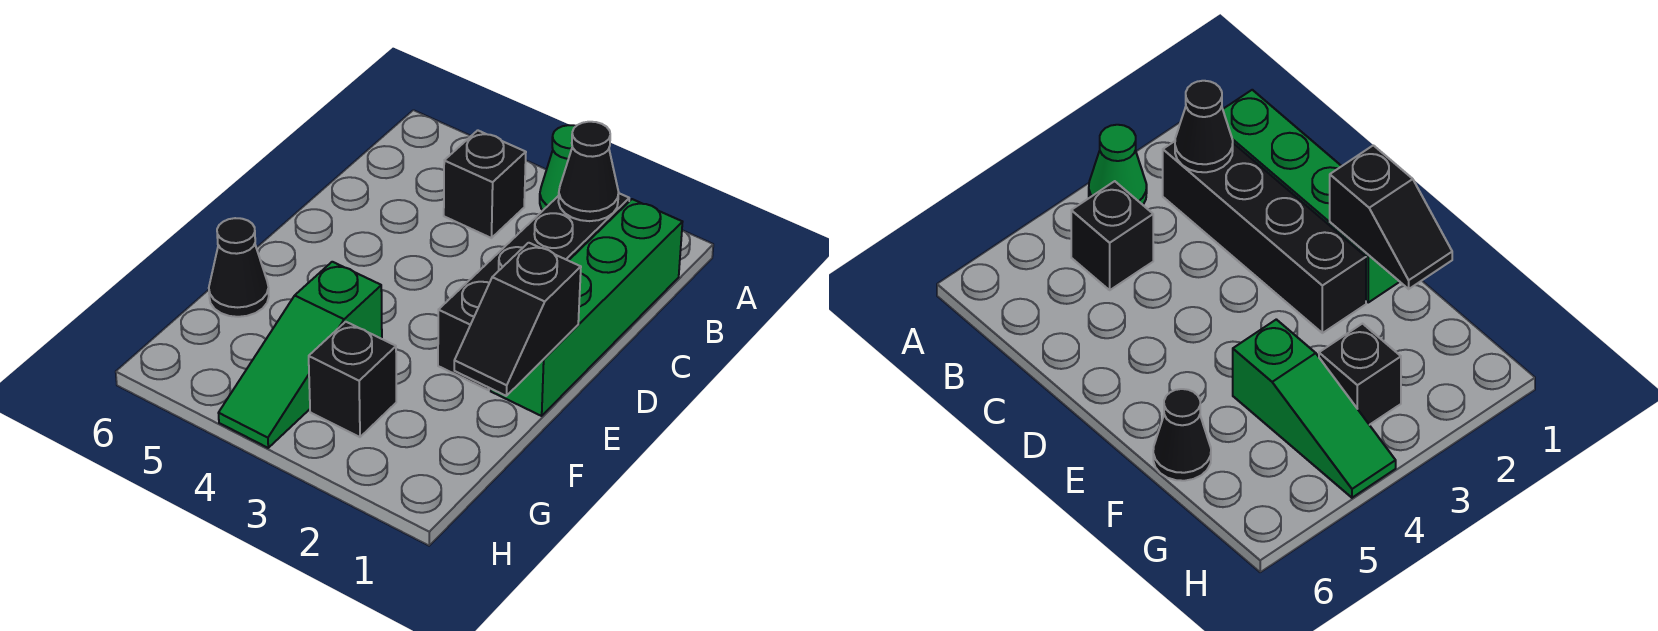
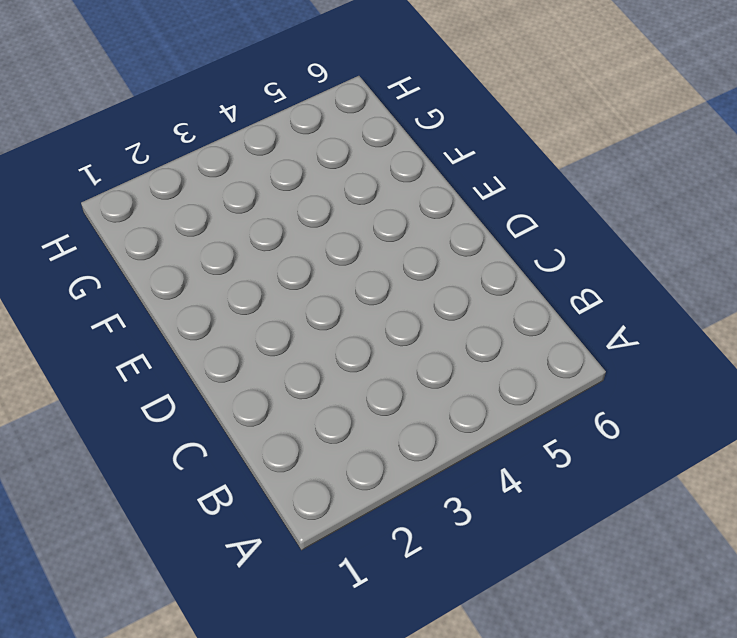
none -> green cone A3 level 1
none -> green brick B1:E1 level 1

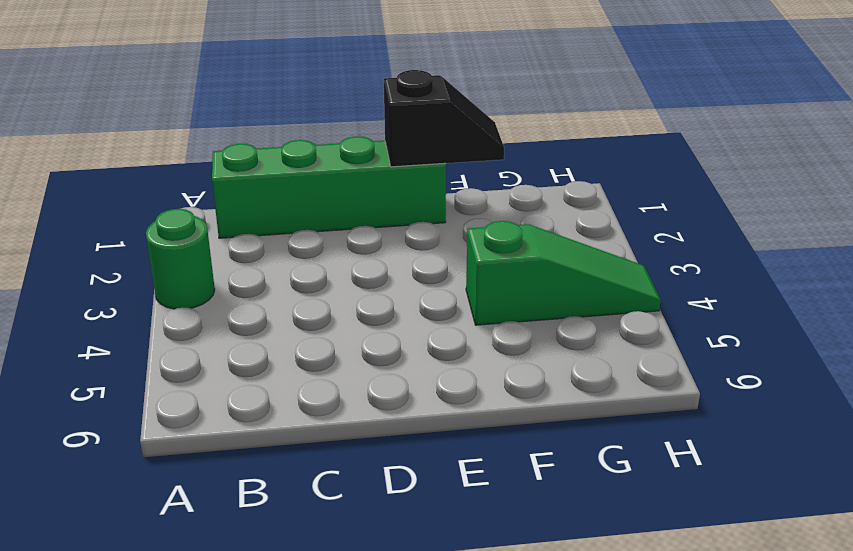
green round brick A3 level 1 -> green cone A3 level 1
none -> black brick B2:E2 level 1
none -> black brick B4 level 1

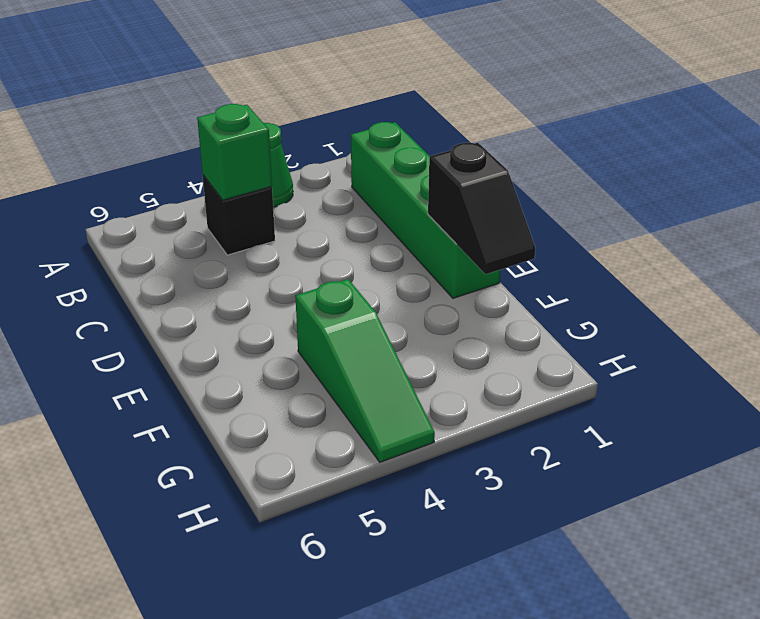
green brick B4 level 2 -> none
none -> black brick B2:E2 level 1
none -> black cone F6 level 1

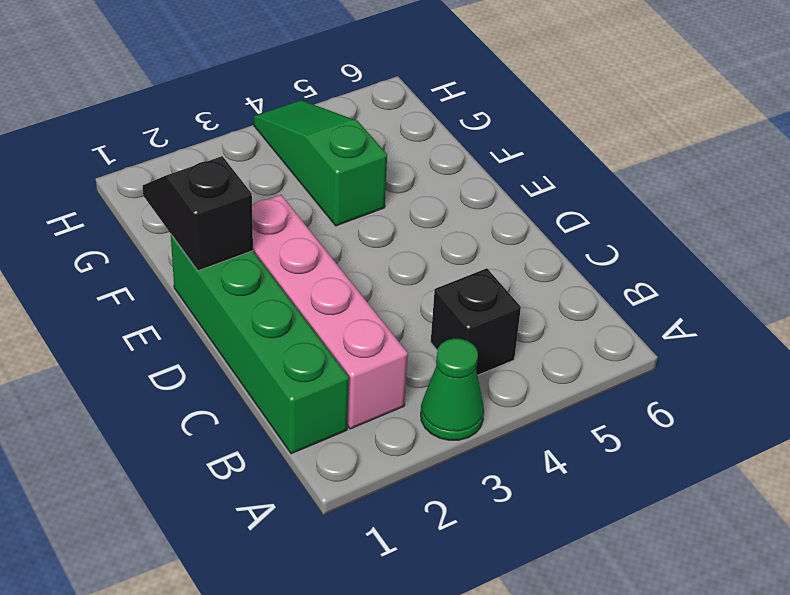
pink brick B2:E2 level 1 -> black brick B2:E2 level 1
none -> black cone F6 level 1
none -> black brick G3 level 1

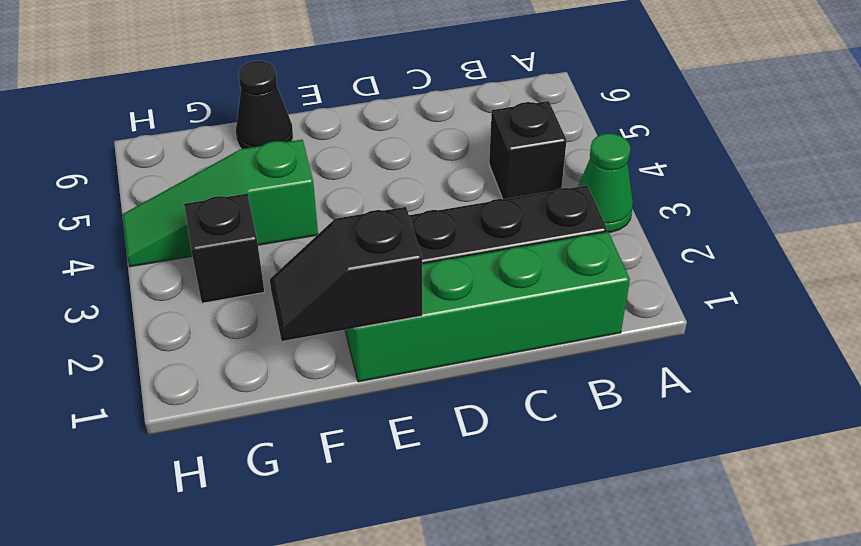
none -> black cone B2 level 2

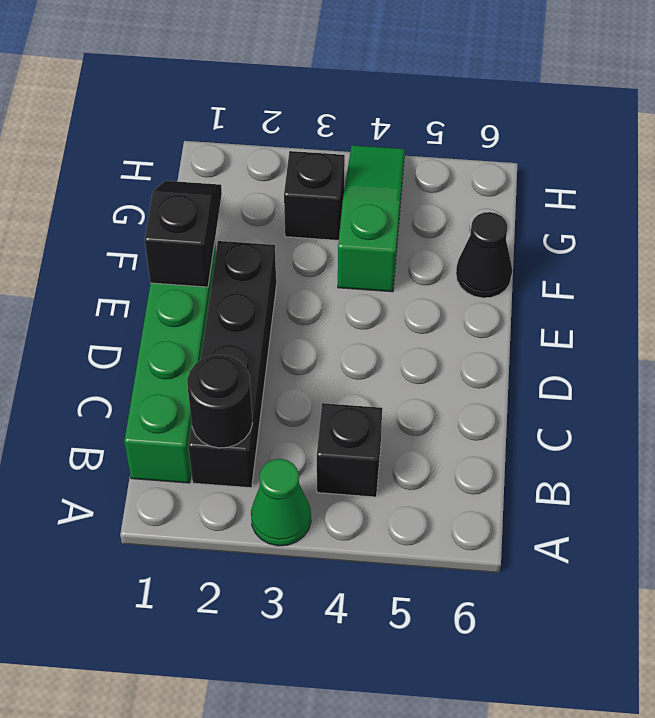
black round brick B2 level 2 -> black cone B2 level 2

